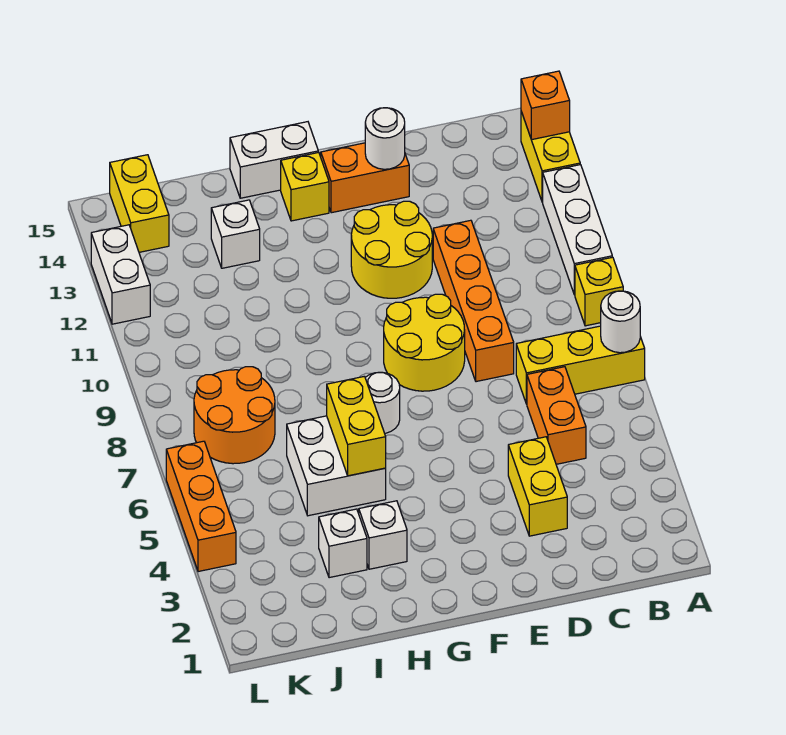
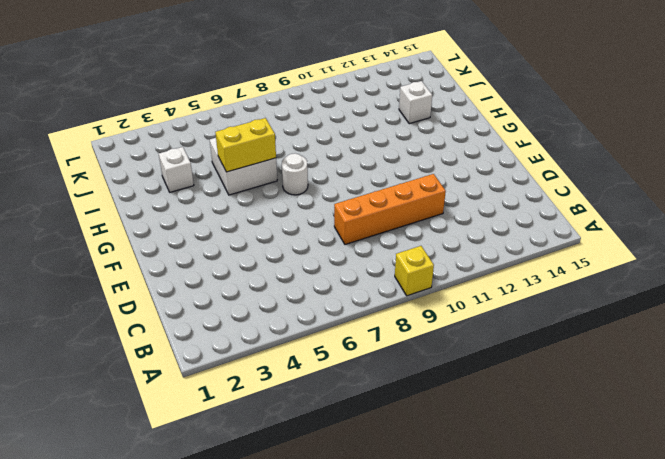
none -> yellow brick A7:C7 level 1
none -> white brick A10:A12 level 1
none -> yellow brick A13:A14 level 1

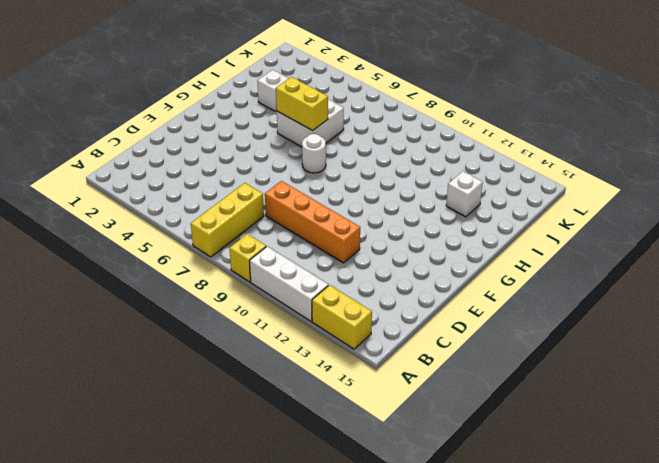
none -> orange brick C5:C6 level 1
none -> yellow brick D3:D4 level 1
none -> yellow round brick E8:F9 level 1

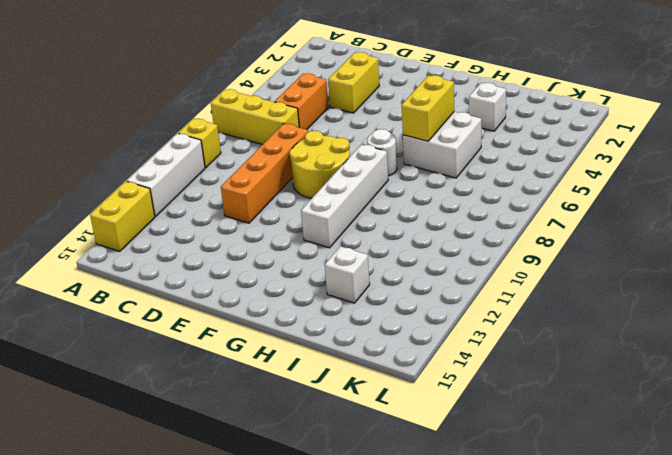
white brick G8:G11 level 1 -> none
none -> yellow round brick E11:F12 level 1
none -> orange brick E14:F14 level 1
none -> yellow brick G14 level 1

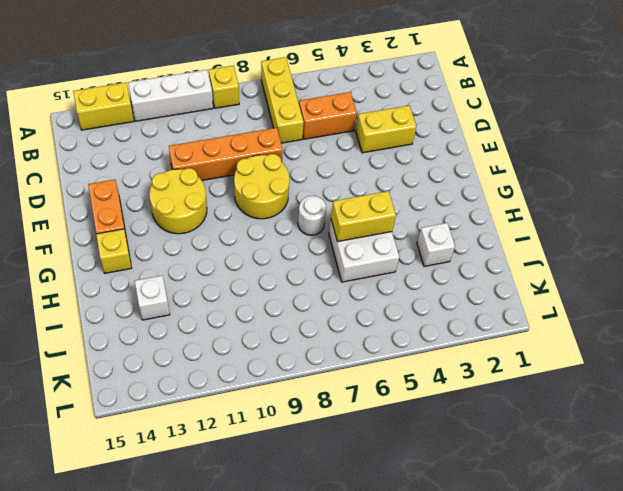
none -> white brick G15:H15 level 1
none -> white brick H3 level 1
none -> orange round brick J7:K8 level 1

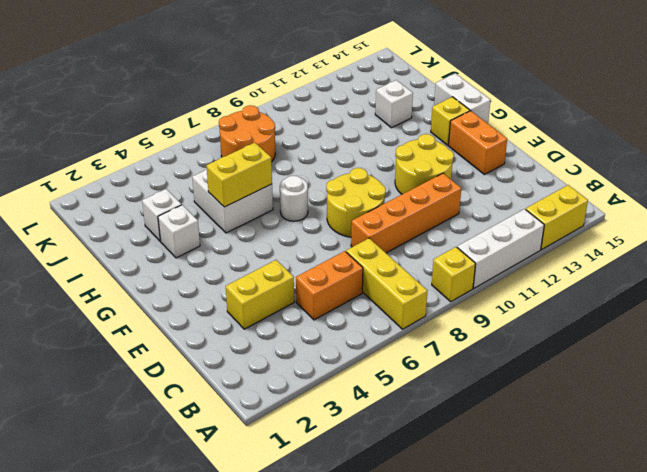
none -> yellow brick K14:K15 level 1
none -> orange brick L4:L6 level 1
none -> white brick L12:L13 level 1

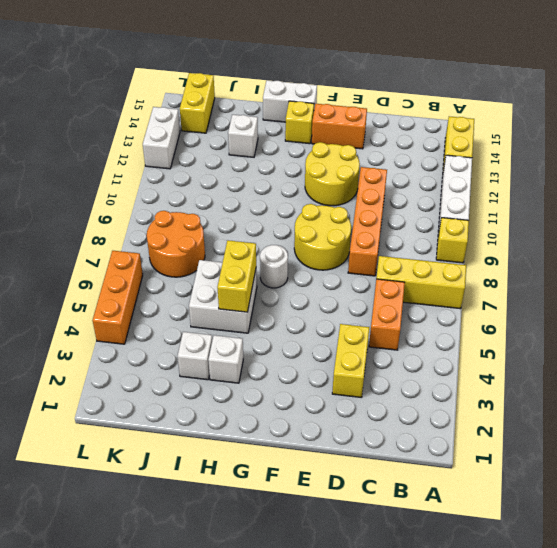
none -> white round brick A7 level 2
none -> orange brick A14 level 2
none -> white round brick E14 level 2

